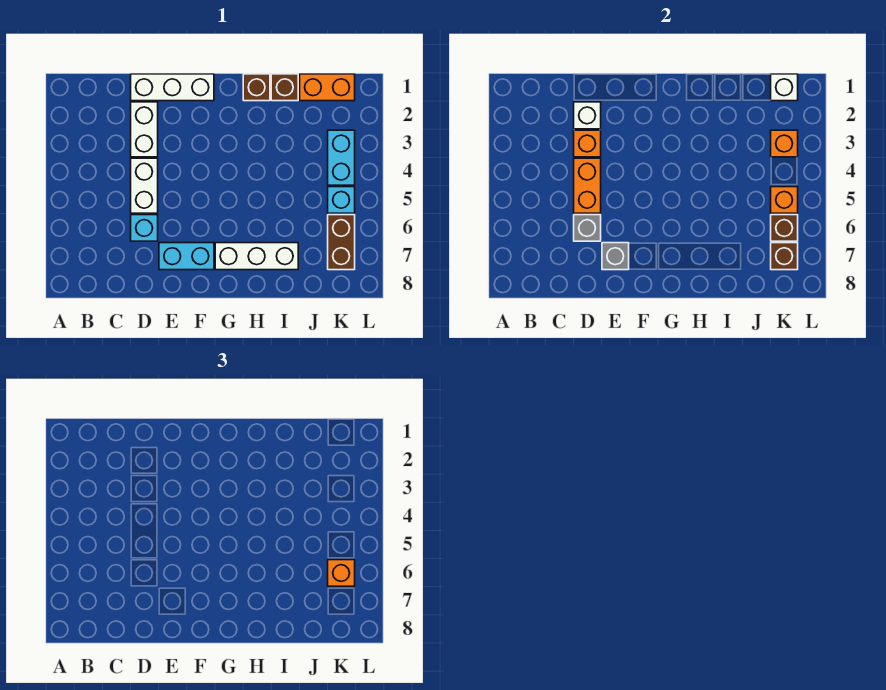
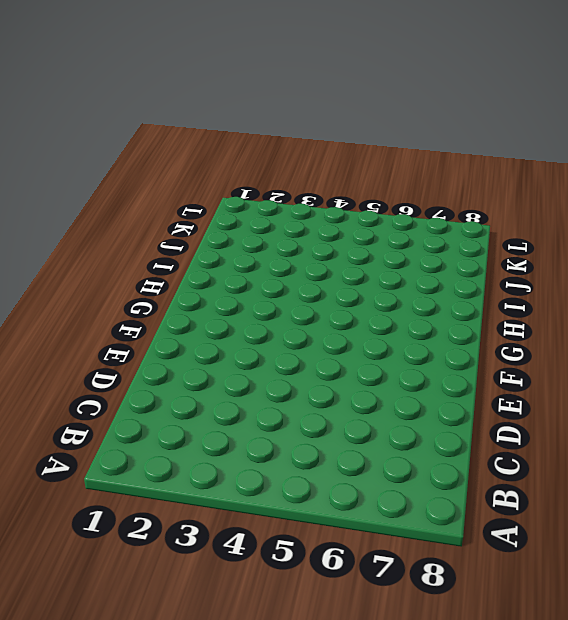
none -> white brick D1:F1 level 1
none -> white brick D2:D3 level 1
none -> white brick D4:D5 level 1

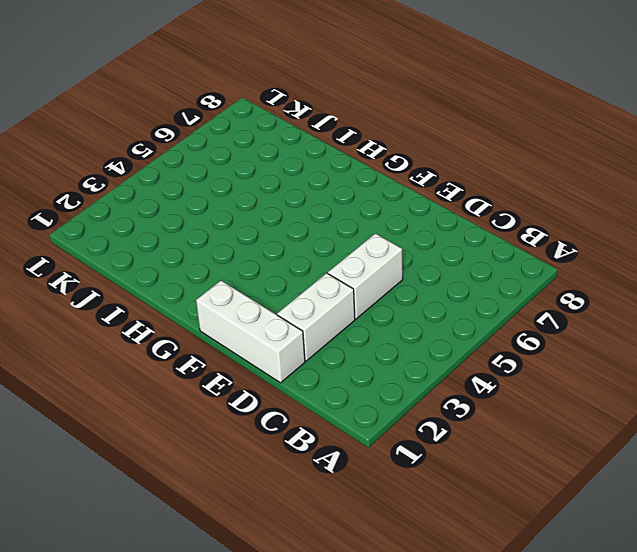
none -> cyan brick D6 level 1
none -> cyan brick E7:F7 level 1
none -> white brick G7:I7 level 1

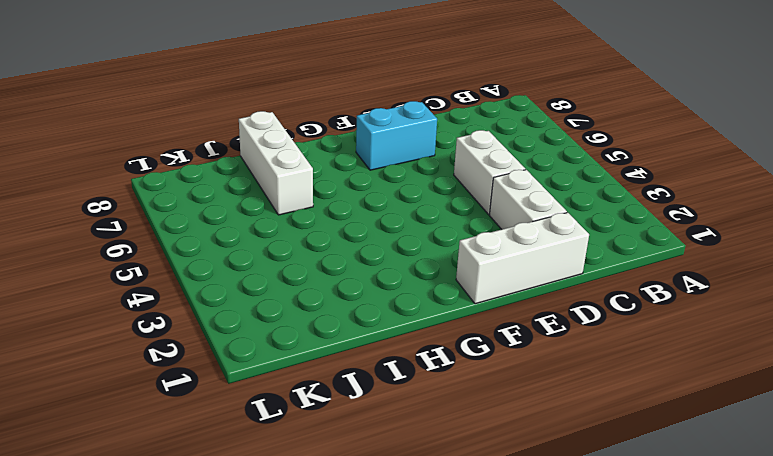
white brick I6:I8 level 1 -> white brick G7:I7 level 1
none -> cyan brick D6 level 1
none -> brown brick H1 level 1
none -> brown brick I1 level 1

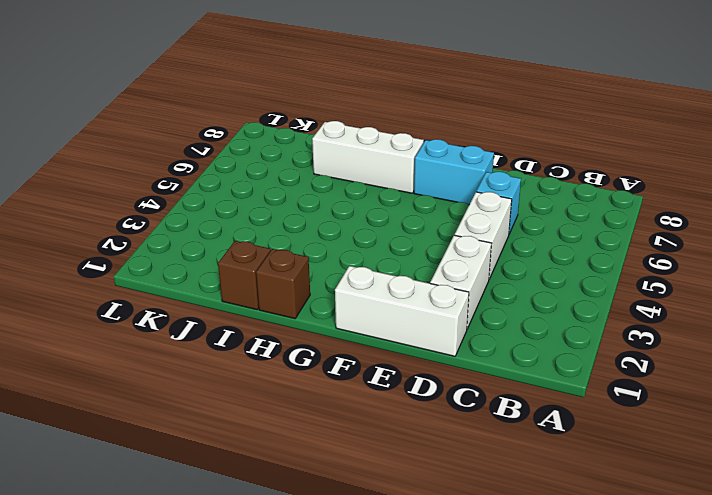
none -> orange brick J1:K1 level 1
none -> cyan brick K3:K4 level 1
none -> cyan brick K5 level 1

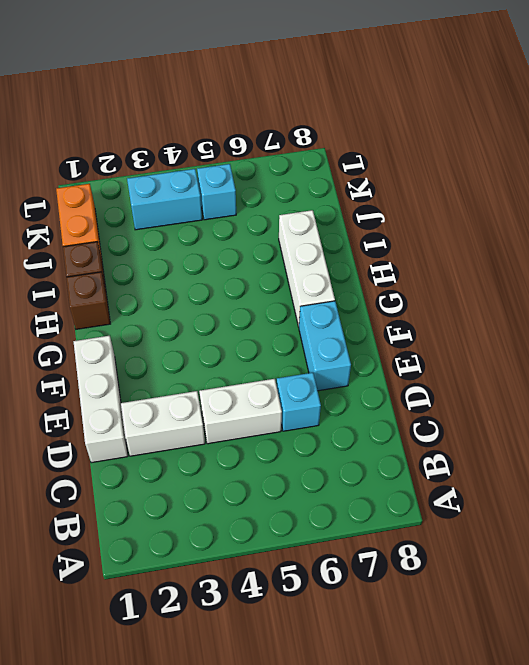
none -> brown brick K6:K7 level 1
none -> white brick D2 level 2
none -> orange brick D3 level 2

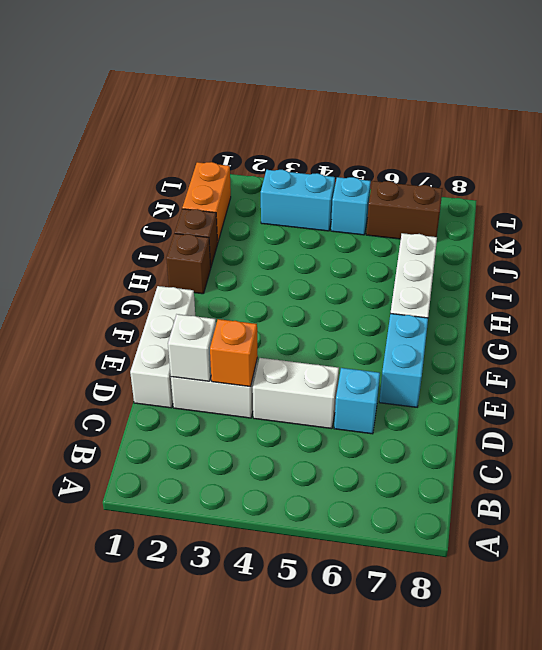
none -> orange brick D4:D5 level 2
none -> grey brick D6 level 2
none -> grey brick E7 level 2

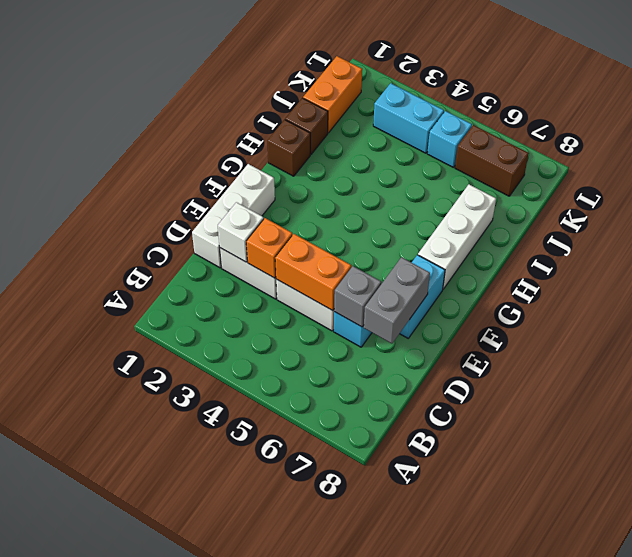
grey brick D7:E7 level 2 -> grey brick E7 level 2
none -> white brick K1 level 2
none -> orange brick K3 level 2
none -> orange brick K5 level 2

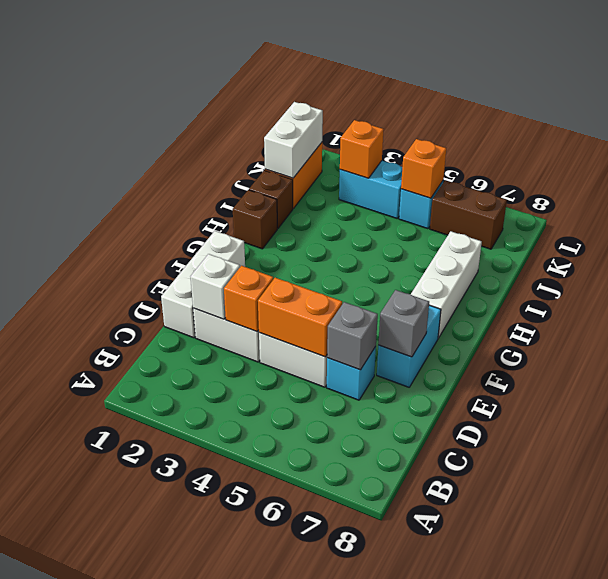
white brick J1:K1 level 2 -> white brick K1 level 2
none -> brown brick K6 level 2
none -> brown brick K7 level 2
none -> orange brick K6 level 3

